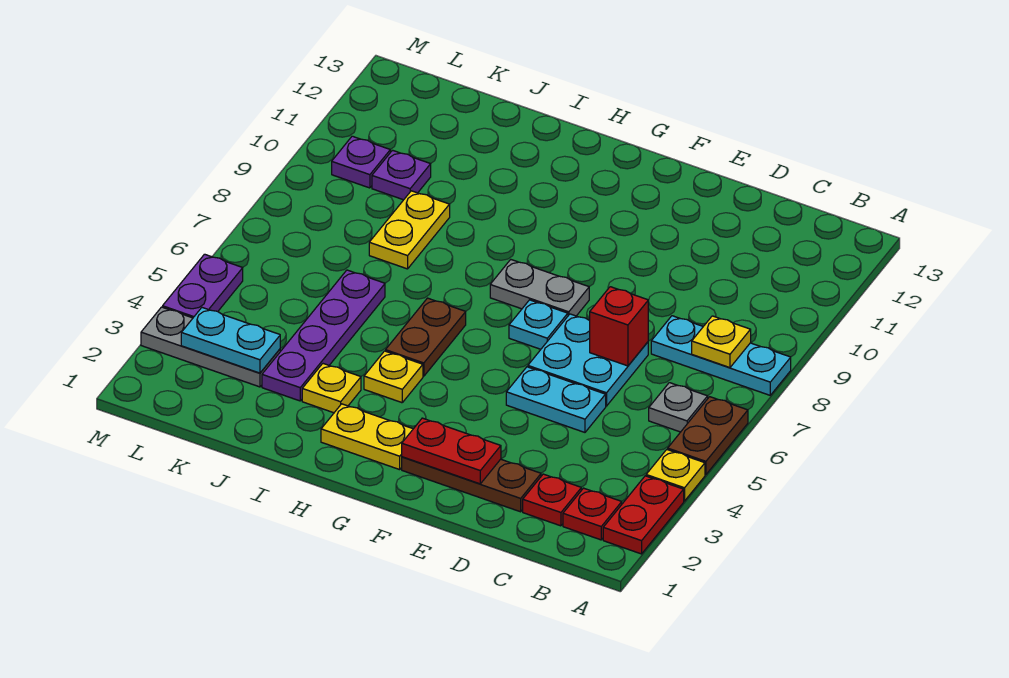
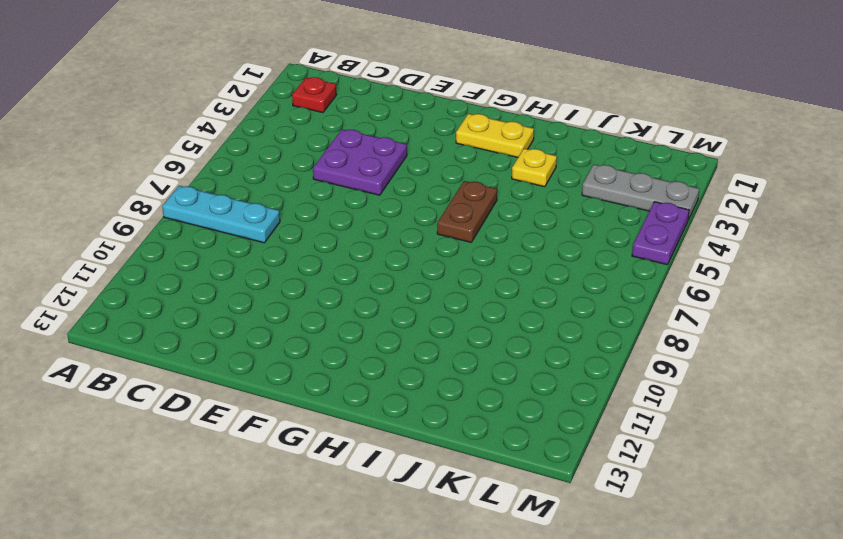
purple plate D4:E5 level 1 -> cyan plate D5:E5 level 1
none -> red plate A2:A3 level 1
none -> yellow plate A4 level 1
none -> brown plate A5:A6 level 1

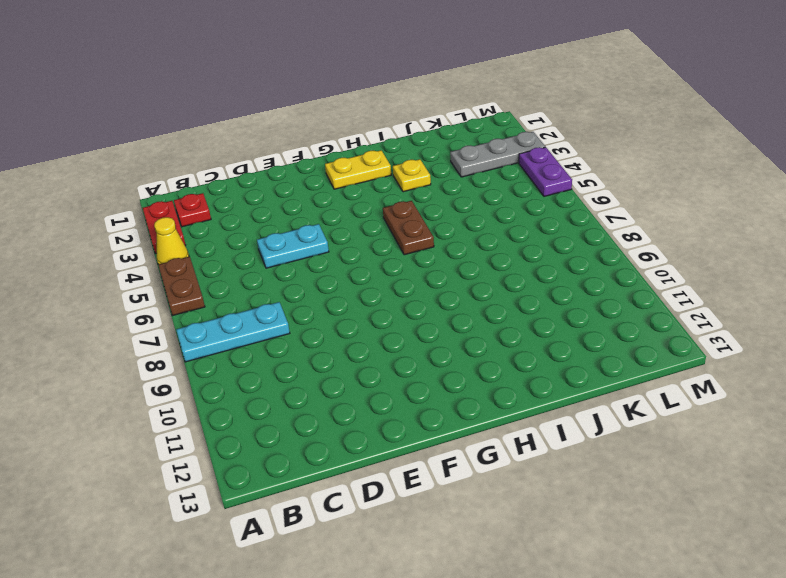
yellow cone A4 level 1 -> yellow plate A4 level 1
none -> grey plate B6 level 1
none -> red plate C2 level 1
none -> brown plate D2:F2 level 1

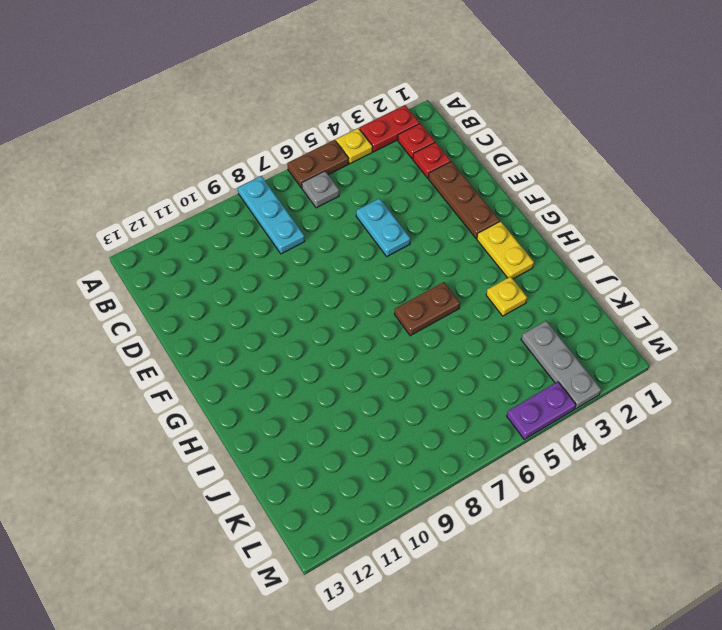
none -> cyan plate D6:E7 level 1
none -> cyan plate F7 level 1
none -> grey plate F8:G8 level 1

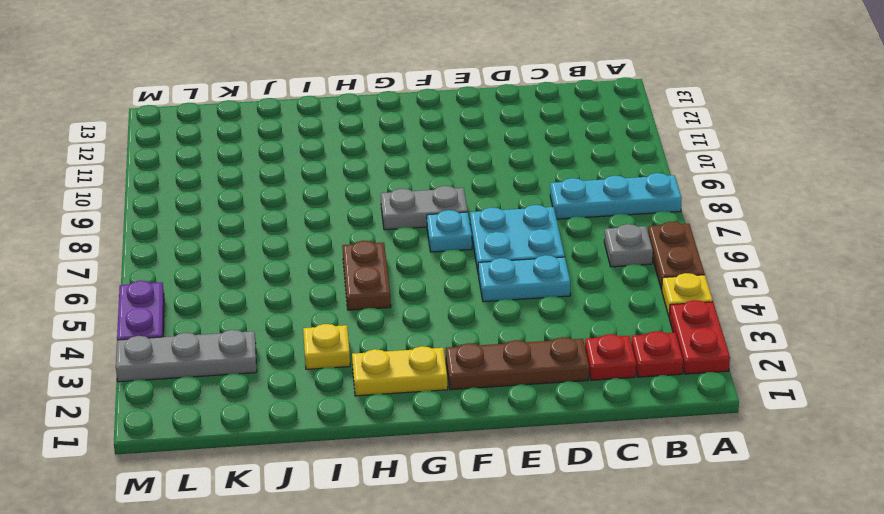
none -> yellow plate H4 level 1
none -> purple plate J3:J6 level 1
none -> yellow plate J8:J9 level 1

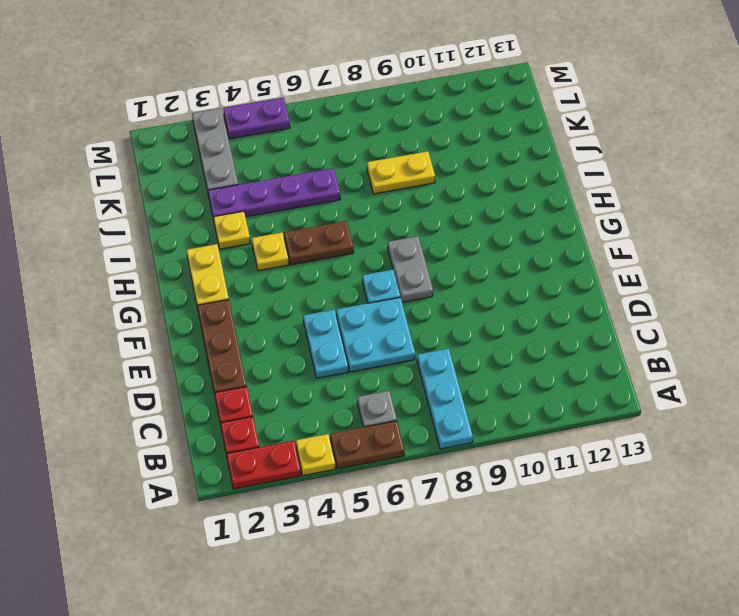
none -> purple plate K10 level 1
none -> purple plate L10 level 1
none -> yellow plate B8 level 2

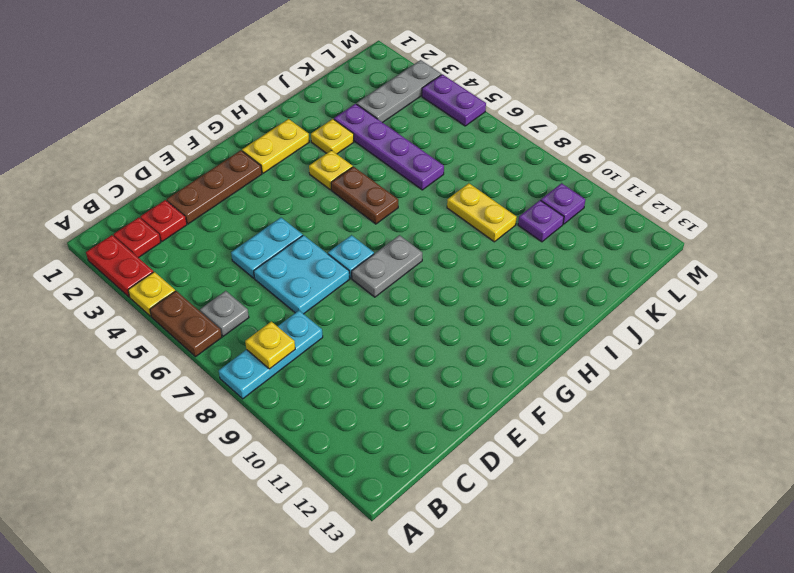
none -> red brick D7 level 2
none -> red plate E2:F2 level 2
none -> cyan plate K3:L3 level 2

